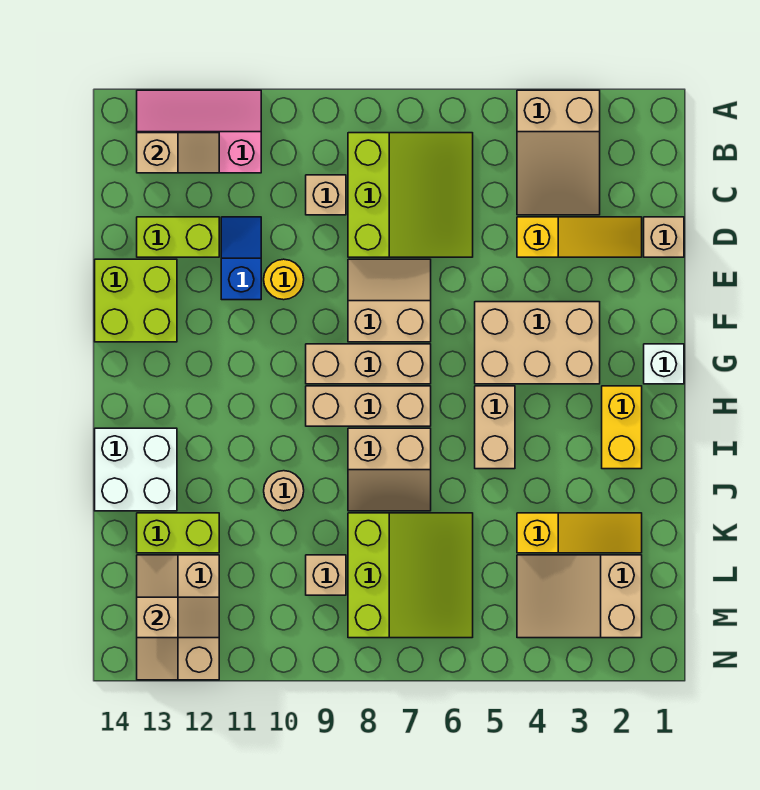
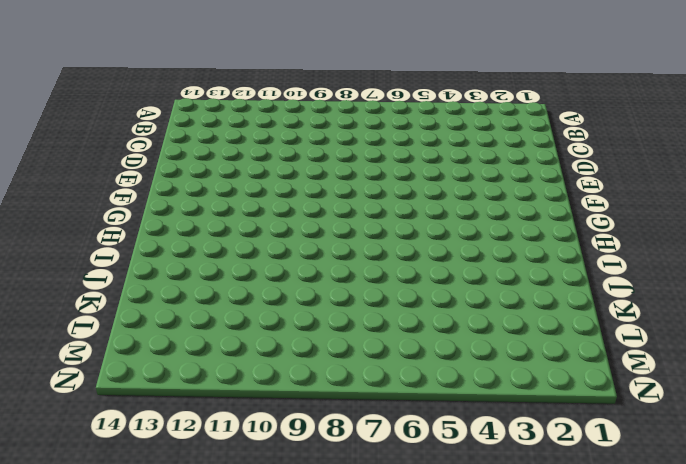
none -> tan slope A3:C4 level 1 top A
none -> pink slope A11:B13 level 1 top B
none -> lime slope B6:D8 level 1 top 8

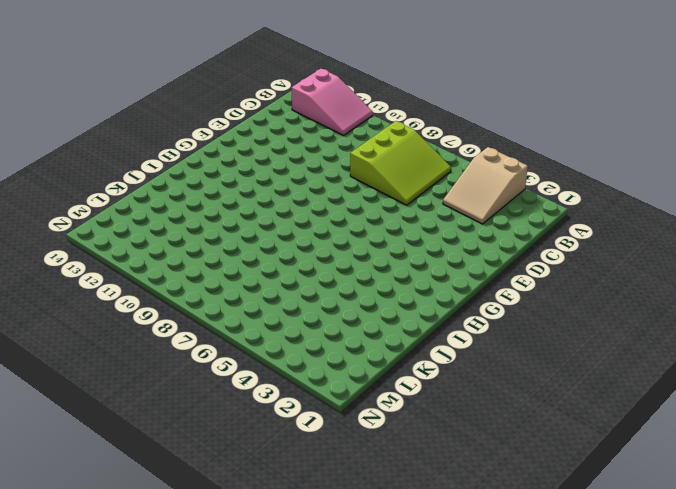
pink slope A11:B13 level 1 top 13 -> pink slope A11:B13 level 1 top B
none -> tan brick C9 level 1
none -> tan brick D1 level 1
none -> yellow slope D2:D4 level 1 top 4

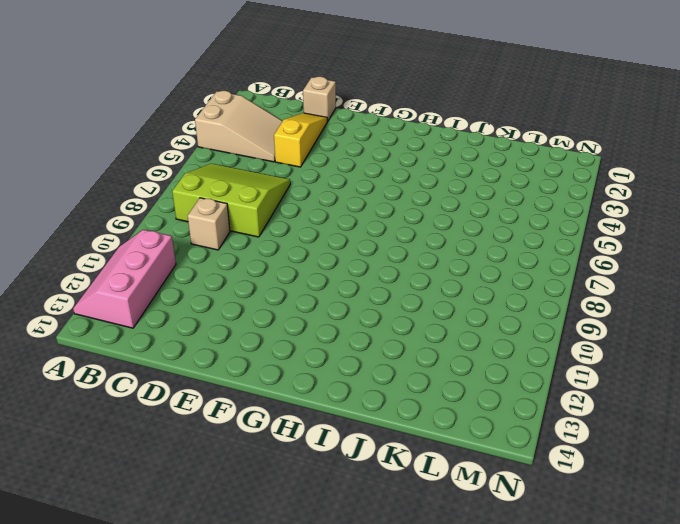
none -> blue slope D11:E11 level 1 top E
none -> lime brick D12:D13 level 1
none -> tan slope E7:F8 level 1 top F

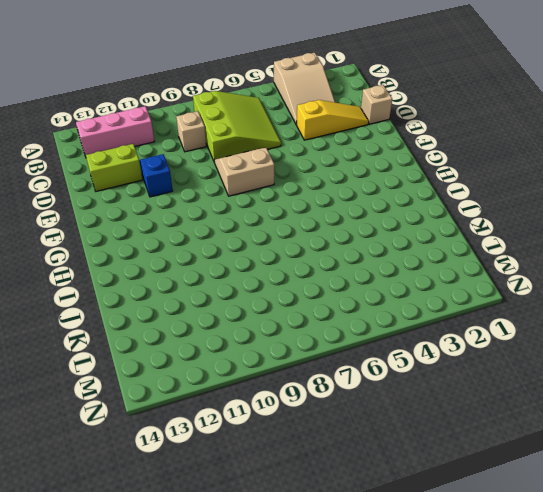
none -> yellow round brick E10 level 1
none -> lime brick E13:F14 level 1
none -> tan brick F3:G5 level 1

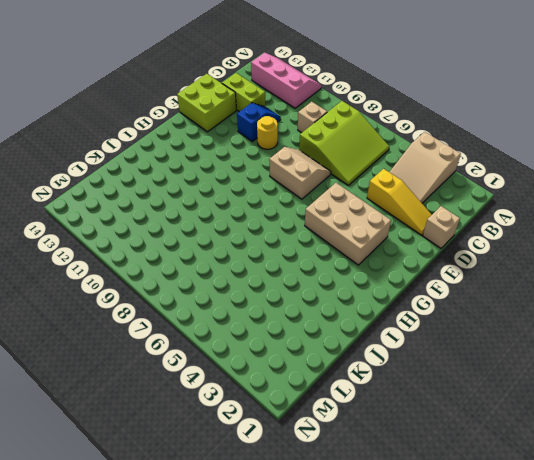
none -> white brick G1 level 1
none -> tan brick G7:G9 level 1
none -> yellow brick H2:I2 level 1

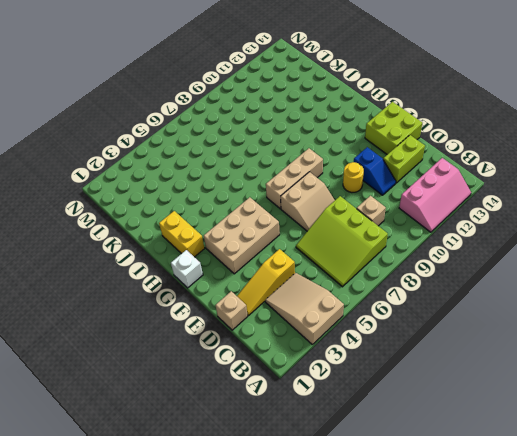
none -> tan brick H5:I5 level 1
none -> tan brick H7:H9 level 1
none -> tan slope I7:J8 level 1 top I

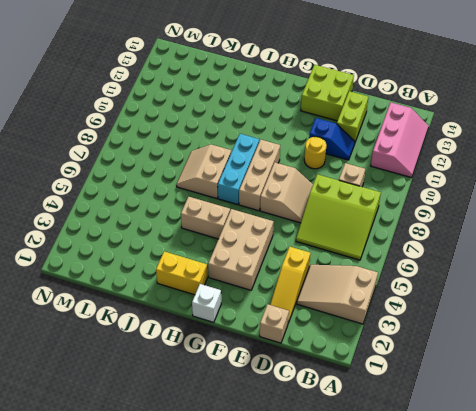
cyan brick H7:H9 level 1 -> tan brick H7:H9 level 1
none -> white brick I13:J14 level 1
none -> tan round brick J10 level 1
none -> yellow slope K2:K4 level 1 top 4

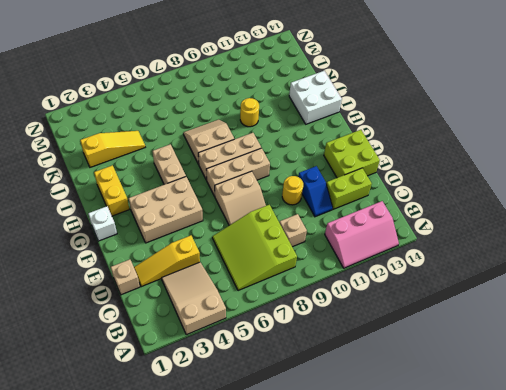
yellow round brick J10 level 1 -> tan round brick J10 level 1
yellow slope K2:K4 level 1 top 2 -> yellow slope K2:K4 level 1 top 4
none -> lime slope K6:M8 level 1 top 8
none -> lime brick K12:K13 level 1
none -> tan slope L2:M4 level 1 top 2

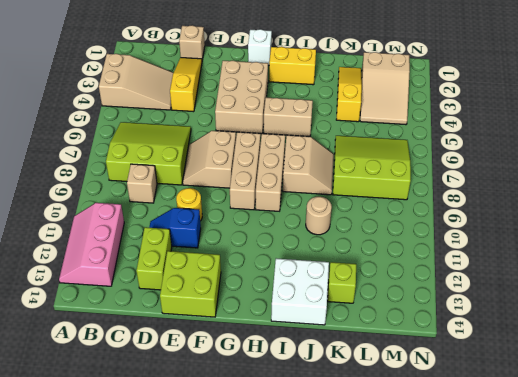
lime brick K13 level 1 -> lime brick K12:K13 level 1
none -> tan brick L9 level 1
none -> tan slope L12:N13 level 1 top 12
none -> tan slope B12:B13 level 2 top 13

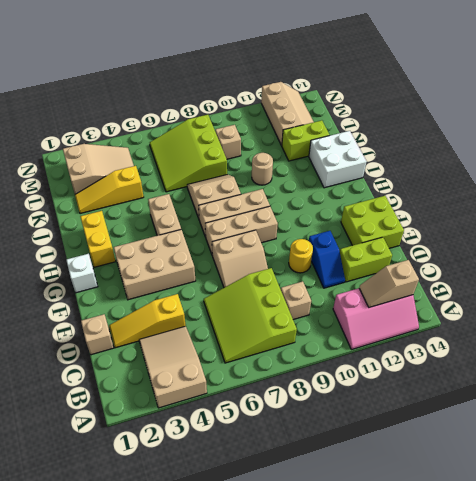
none -> tan slope M12:M13 level 2 top 13

